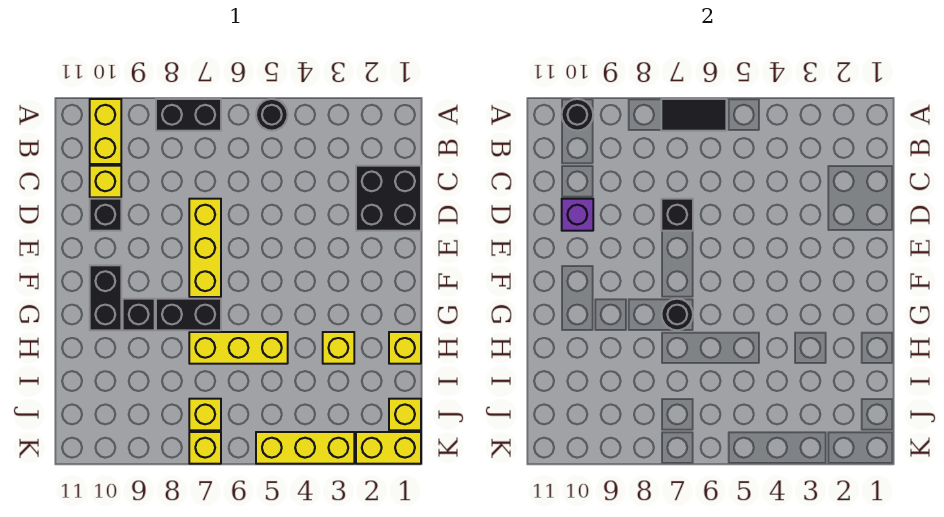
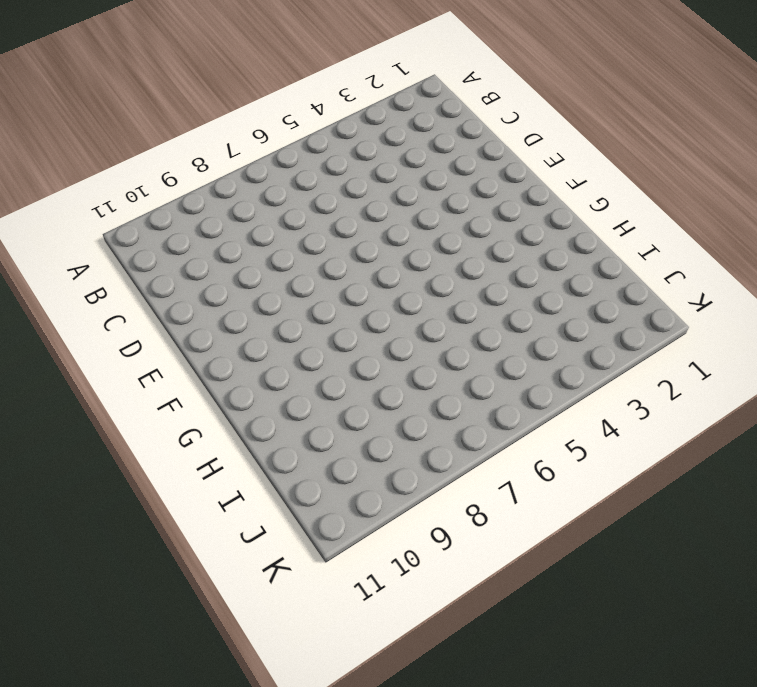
none -> black round brick A5 level 1
none -> black brick A7:A8 level 1
none -> yellow brick A10:B10 level 1

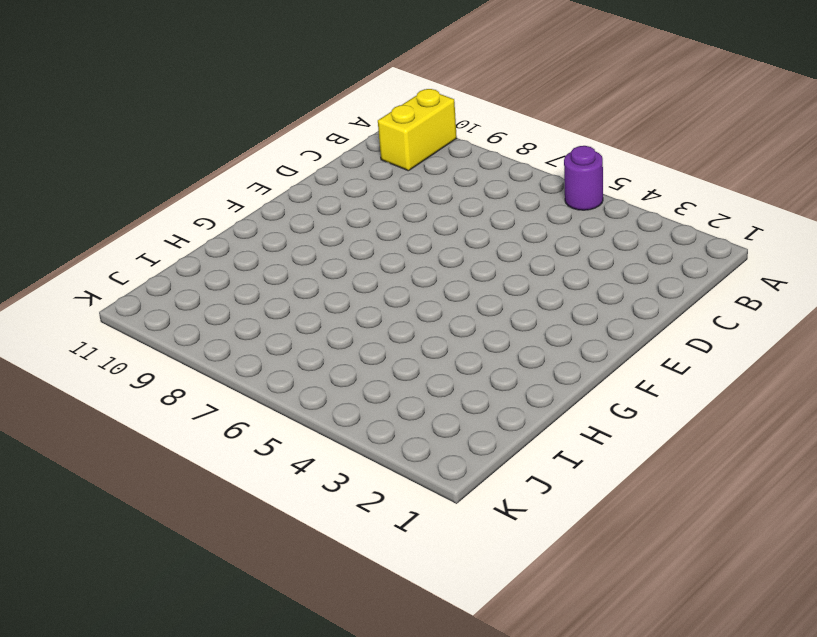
purple round brick A5 level 1 -> black round brick A5 level 1
none -> black brick A7:A8 level 1
none -> black brick C1:D2 level 1
none -> yellow brick C10 level 1

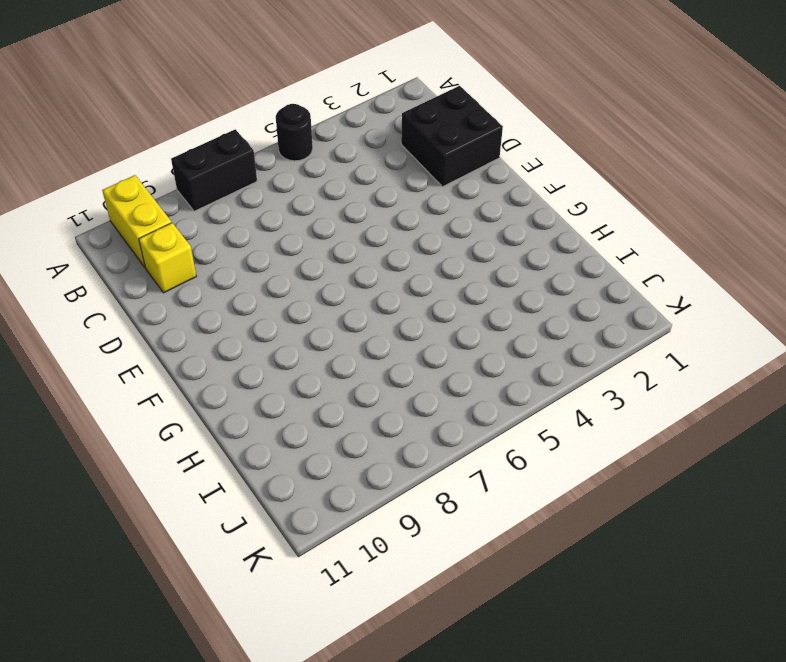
none -> yellow brick D7:F7 level 1
none -> black brick D10 level 1
none -> black brick F10:G10 level 1

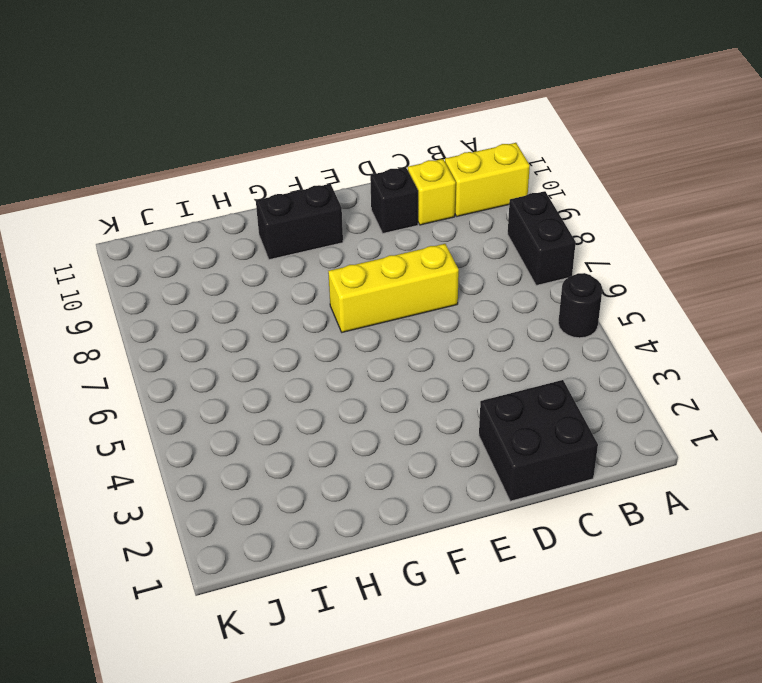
none -> black brick G7:G8 level 1
none -> black brick G9 level 1
none -> yellow brick H1 level 1

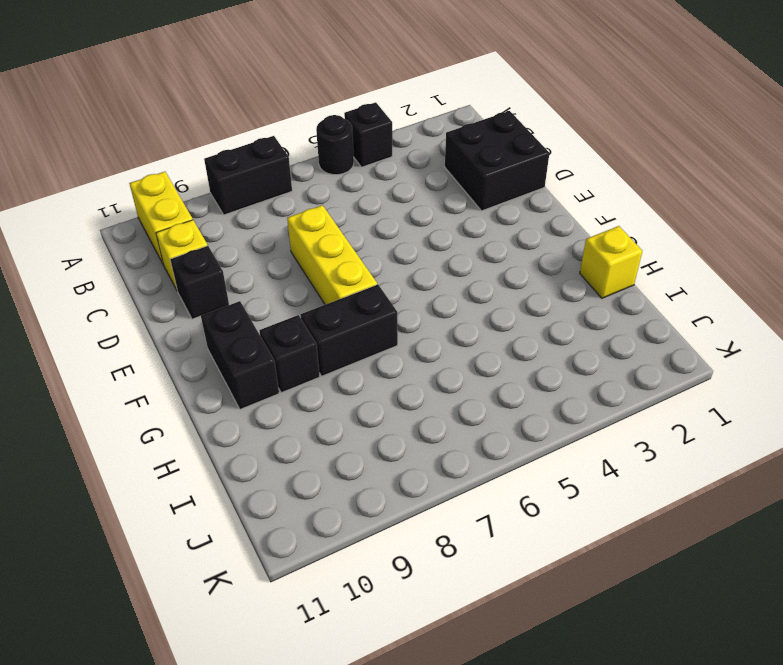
black brick A4 level 1 -> black brick D7 level 2
none -> yellow brick H3 level 1
none -> yellow brick H5:H7 level 1
none -> yellow brick J1 level 1

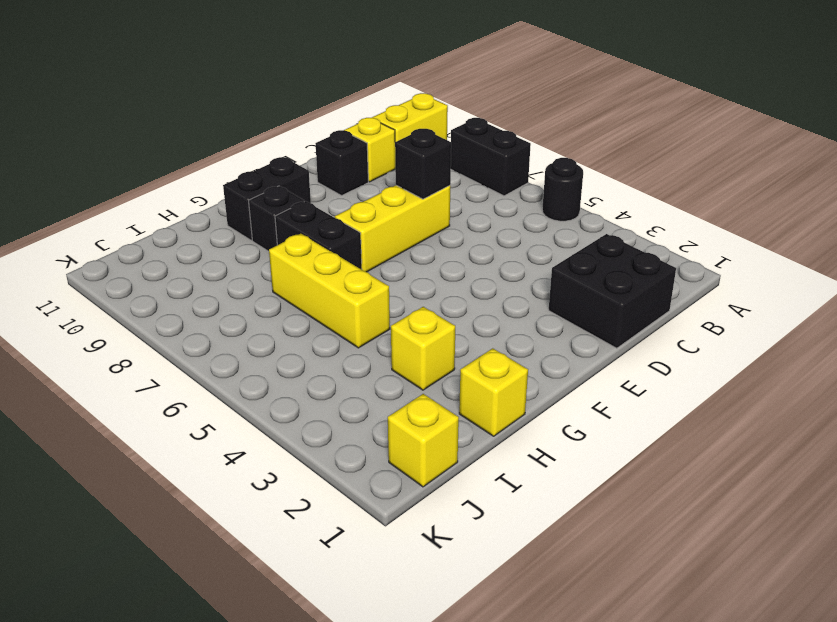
none -> yellow brick J7 level 1
none -> yellow brick K1:K2 level 1
none -> yellow brick K3:K5 level 1

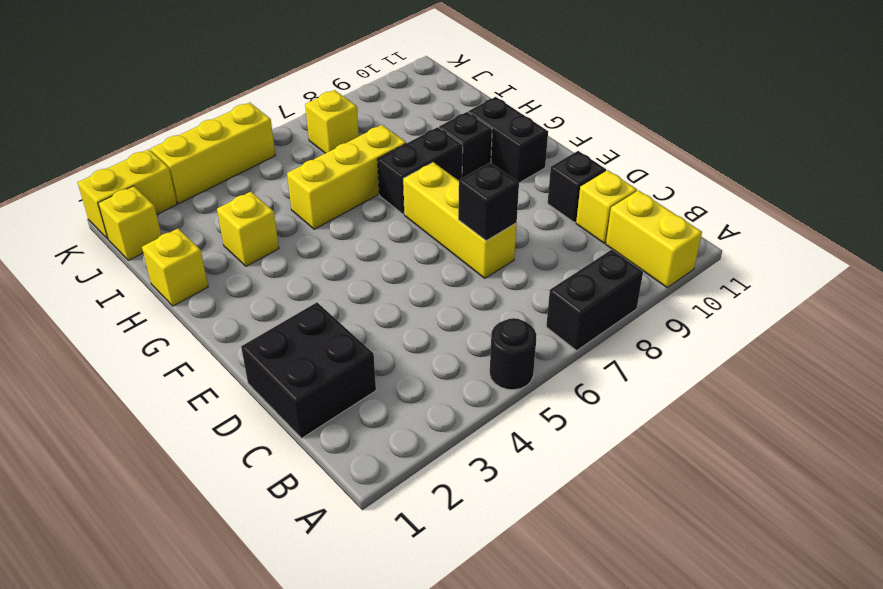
none -> yellow brick K7 level 1
none -> black tile A6:A7 level 2
none -> black round brick A10 level 2

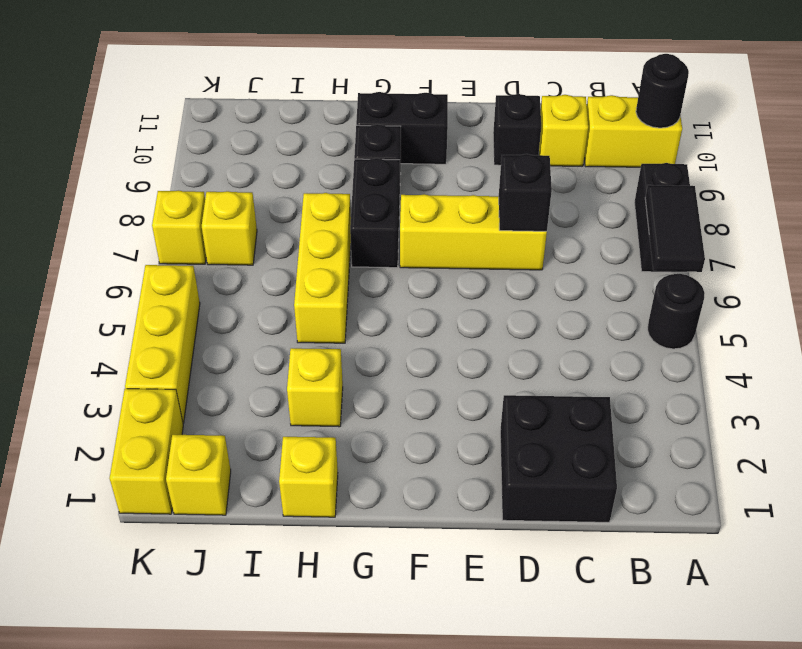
none -> purple brick D10 level 2
none -> black round brick G7 level 2

